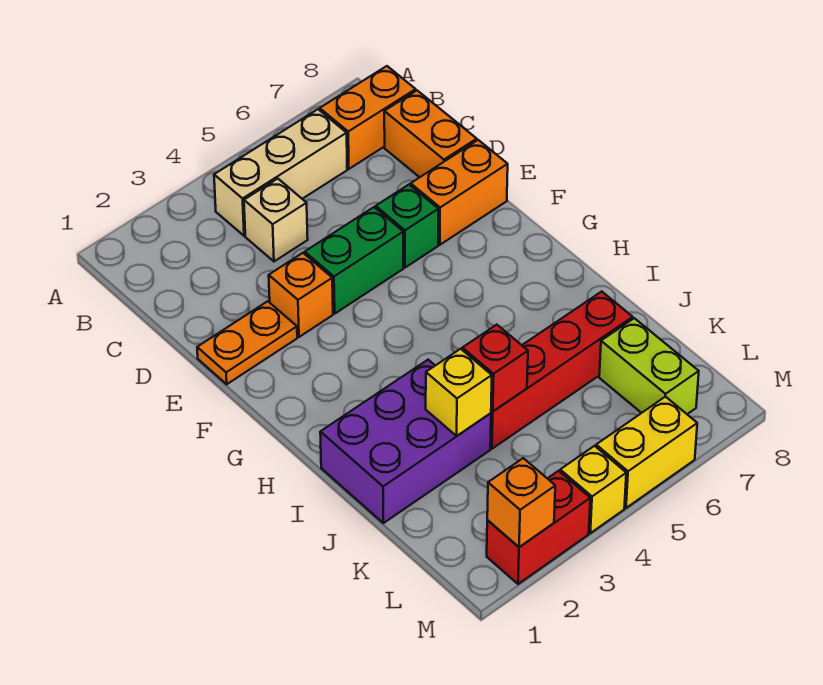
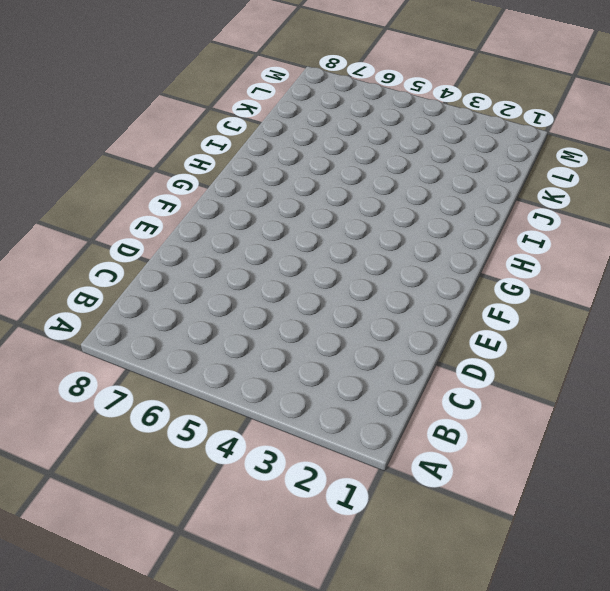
none -> tan brick B4:B6 level 1
none -> orange brick B7:B8 level 1
none -> tan brick C4 level 1

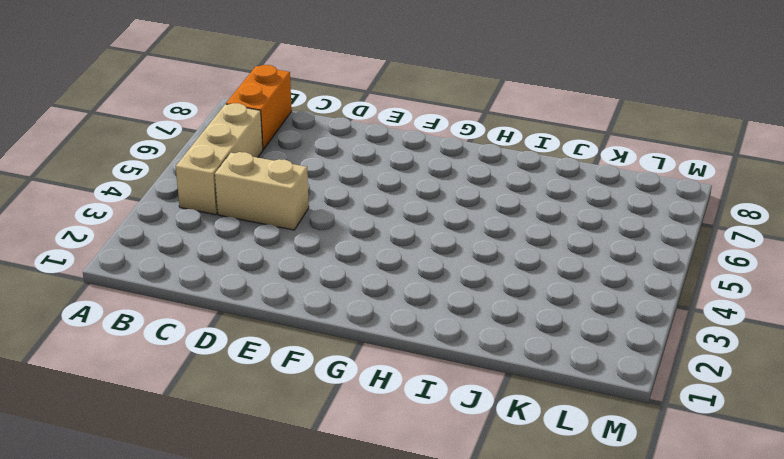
tan brick C4:D4 level 1 -> tan brick C4 level 1
none -> orange brick C8:D8 level 1
none -> orange plate E1:E2 level 1
none -> orange brick E3 level 1

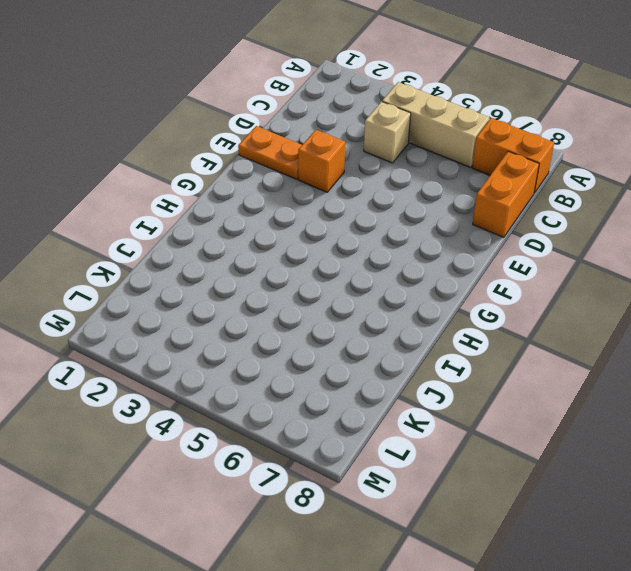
none -> green brick E4:E5 level 1
none -> green brick E6 level 1
none -> orange brick E7:E8 level 1

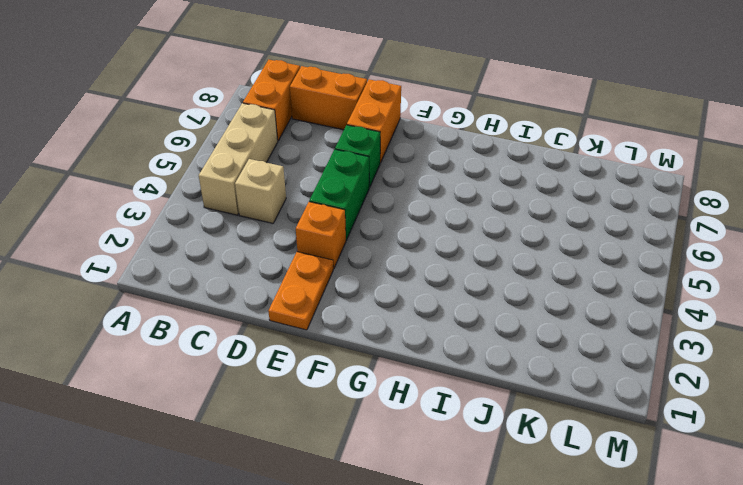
none -> purple brick I1:J3 level 1
none -> red brick J4:J7 level 1
none -> lime brick K7:L7 level 1

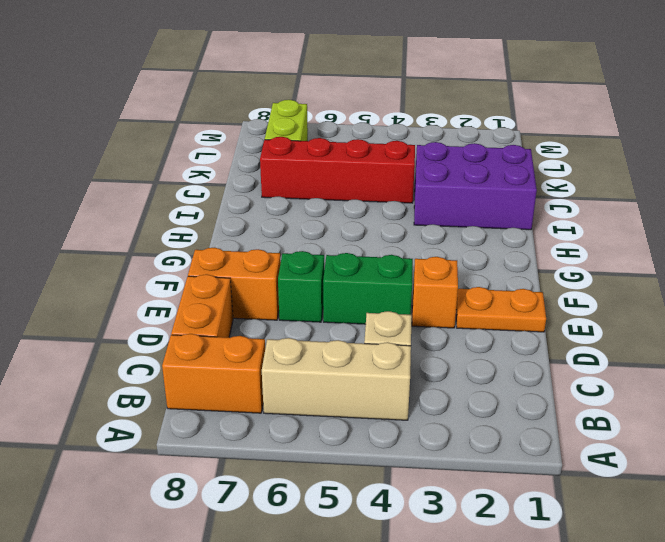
none -> red brick M2:M3 level 1
none -> yellow brick M4 level 1
none -> yellow brick M5:M6 level 1

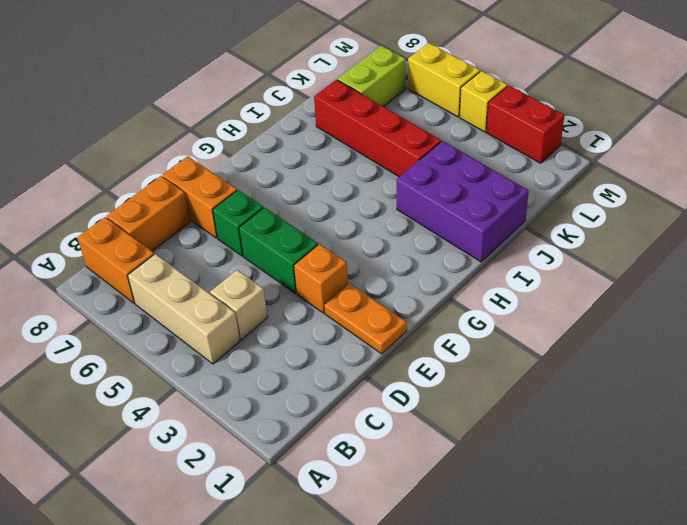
none -> yellow brick J3 level 2
none -> red brick J4 level 2
none -> orange brick M2 level 2

